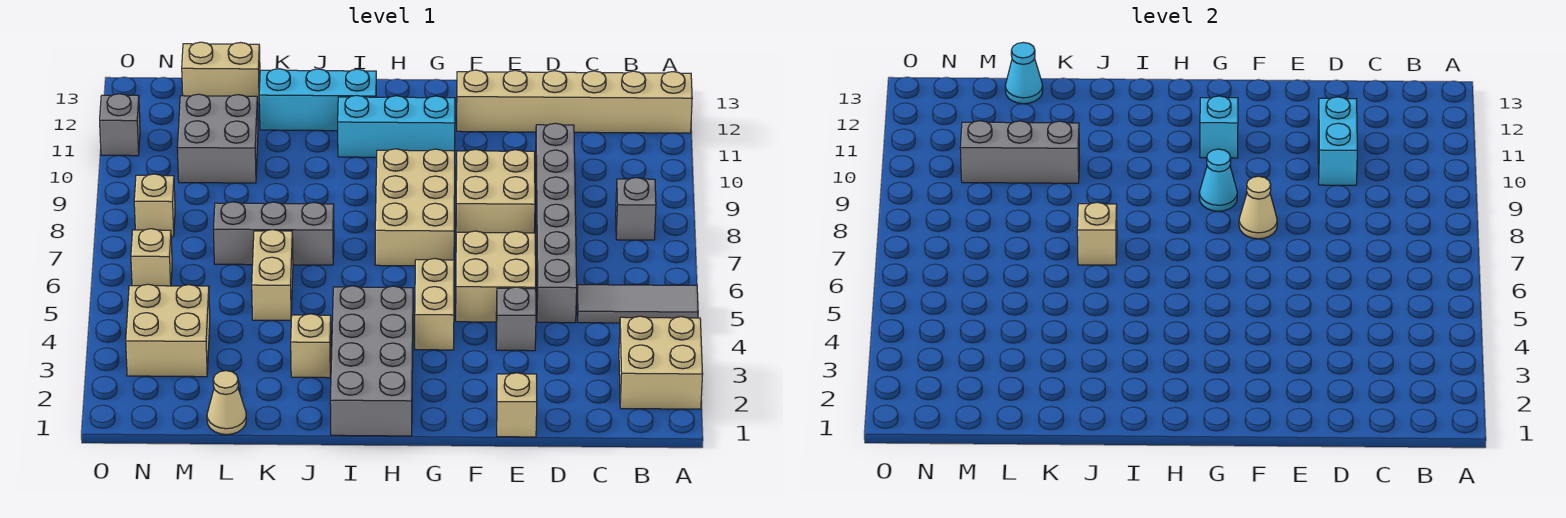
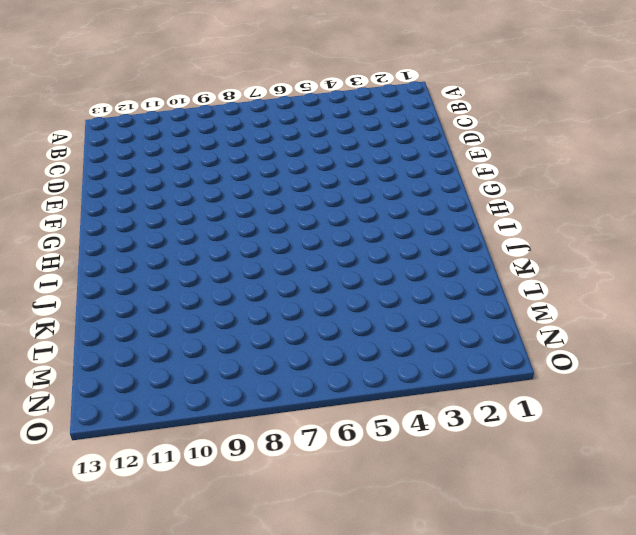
none -> tan brick A2:B3 level 1
none -> grey tile A5:C5 level 1
none -> tan brick A12:F12 level 1
none -> grey brick B8 level 1

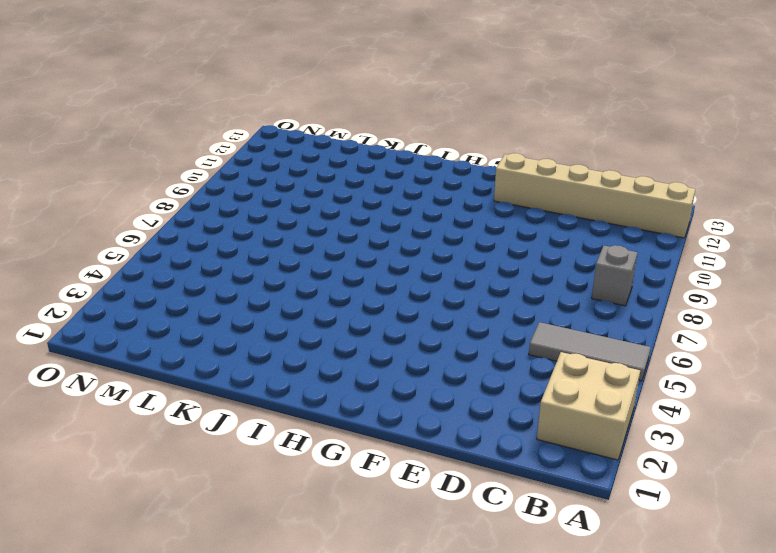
none -> grey brick D5:D10 level 1
none -> tan brick E1 level 1
none -> grey brick E4 level 1
none -> tan brick E5:F6 level 1

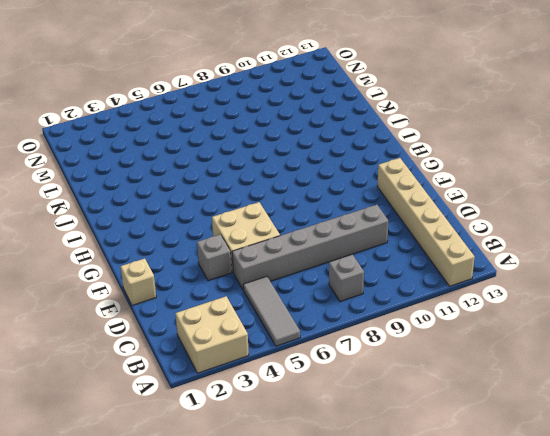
none -> tan brick E8:F9 level 1
none -> tan brick G4:G5 level 1
none -> tan brick G7:H9 level 1
none -> cyan brick G11:I11 level 1

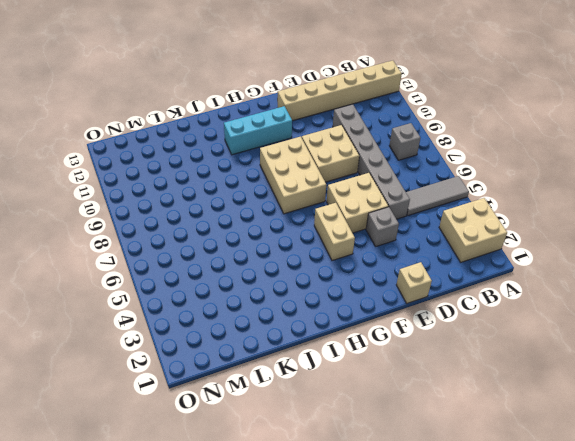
none -> grey brick H1:I4 level 1
none -> cyan brick I12:K12 level 1
none -> tan brick J3 level 1
none -> grey brick J7:L7 level 1

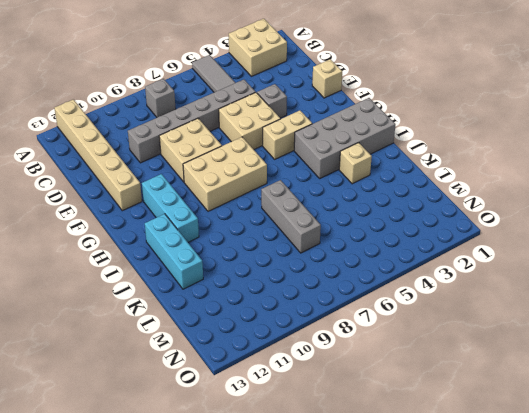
none -> tan brick K5:K6 level 1
none -> tan cone L1 level 1
none -> grey brick L10:M11 level 1
none -> tan brick L13:M13 level 1

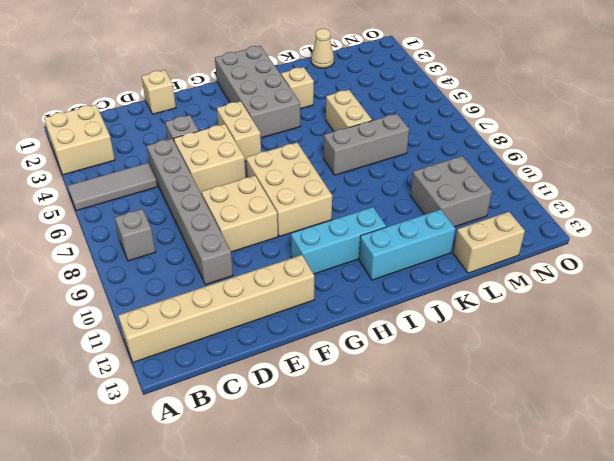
none -> tan brick M3:N4 level 1
none -> tan brick N6 level 1
none -> tan brick N8 level 1
none -> grey brick O11 level 1

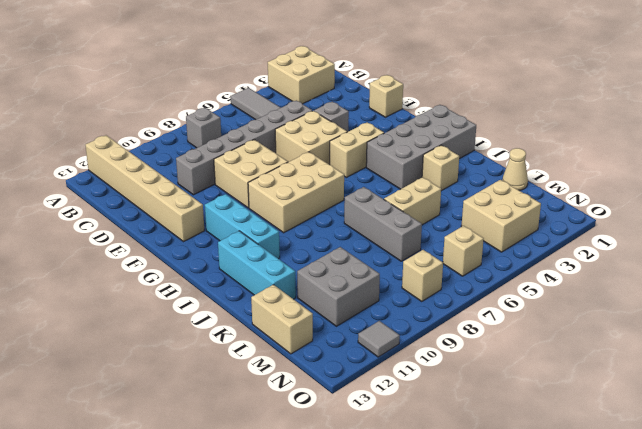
grey tile O11 level 1 -> grey brick O11 level 1
none -> cyan brick D10:D11 level 2
none -> tan cone F8 level 2
none -> cyan cone G9 level 2
none -> cyan brick G11 level 2

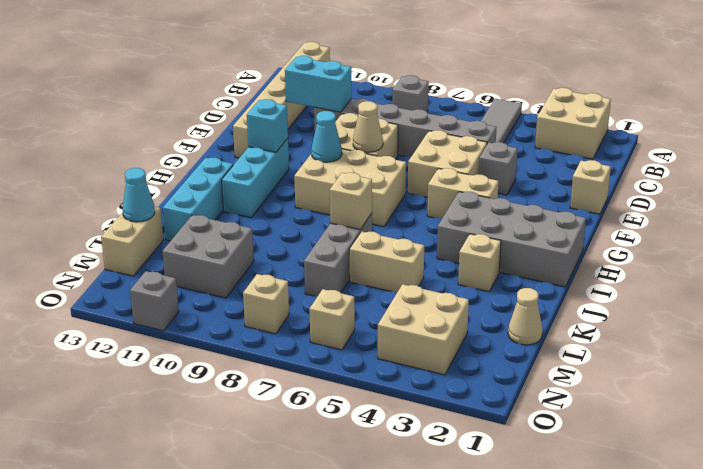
none -> grey brick K10:M10 level 2

